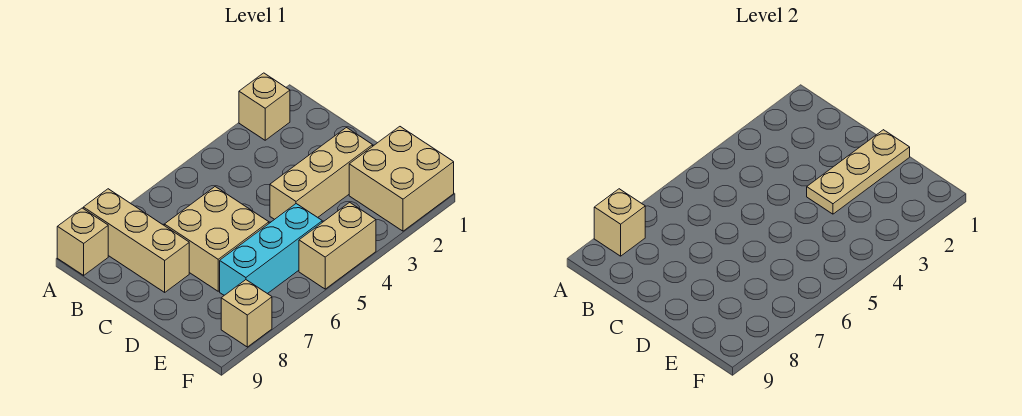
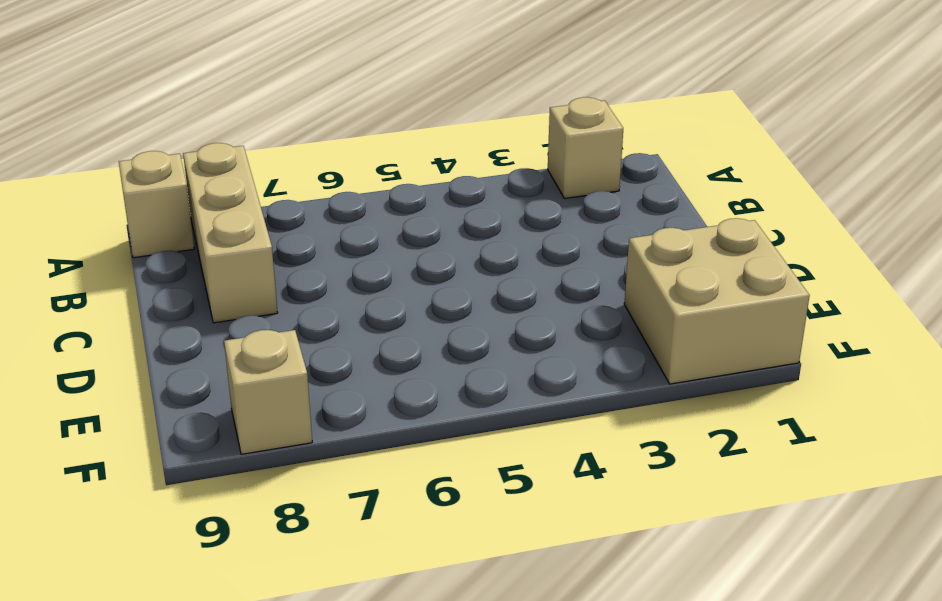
none -> tan brick C6:D7 level 1
none -> tan brick D2:D4 level 1

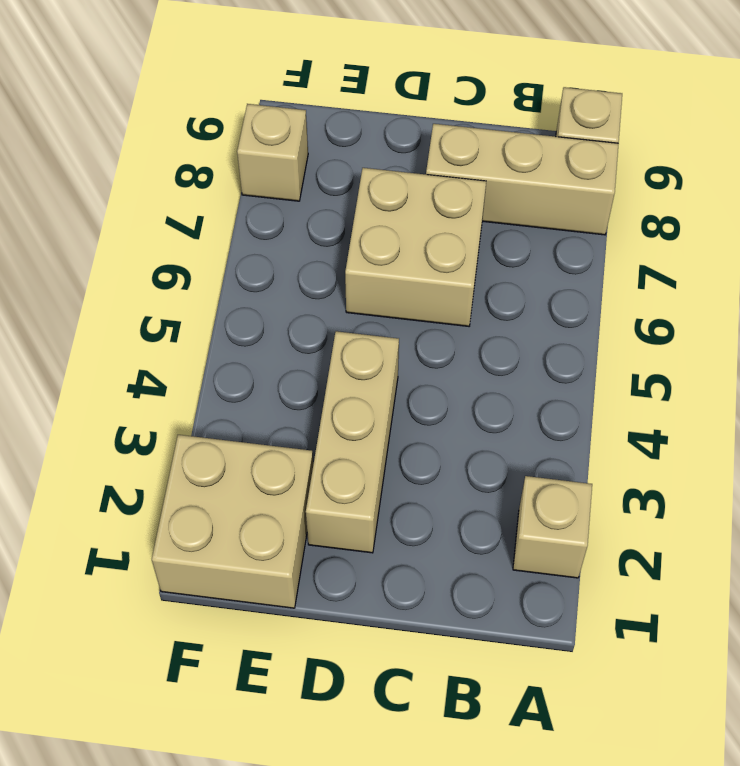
none -> cyan brick E5:E7 level 1
none -> tan brick F4:F5 level 1

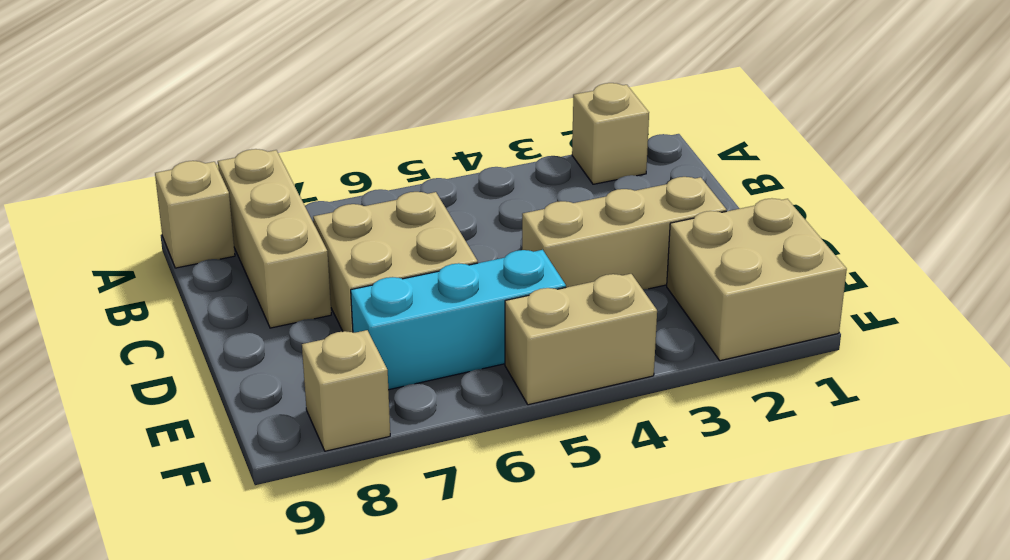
none -> tan brick A8 level 2
none -> tan plate D1:D3 level 2

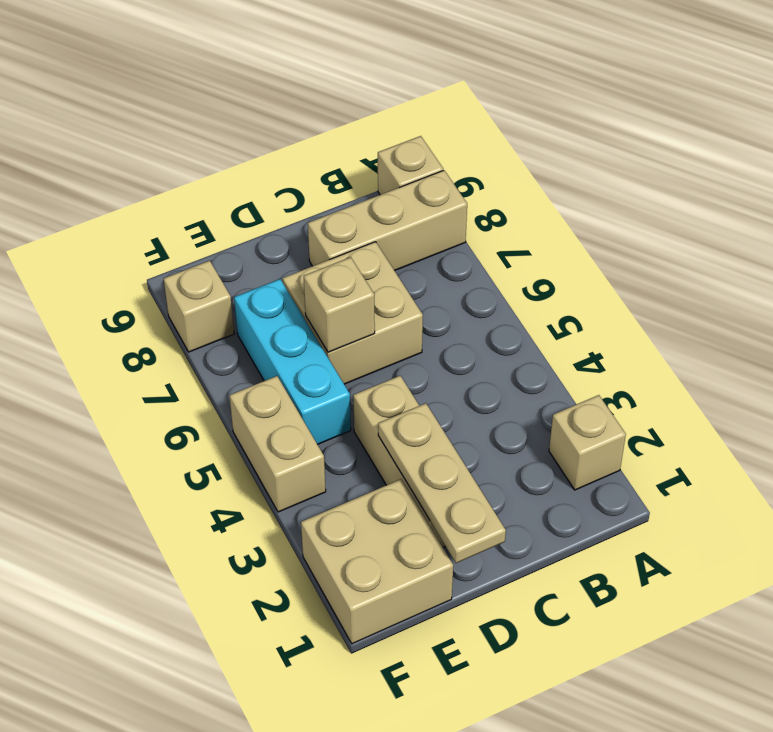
tan brick D6 level 2 -> tan brick A8 level 2

